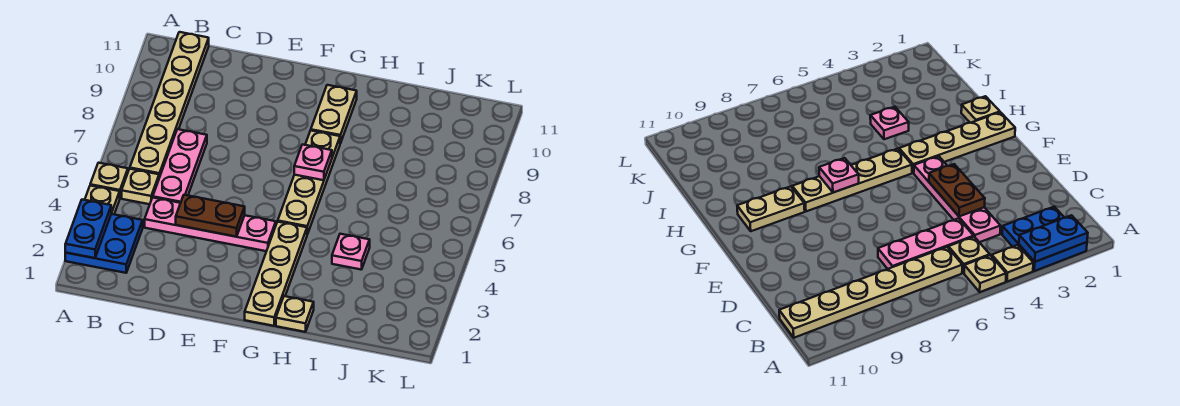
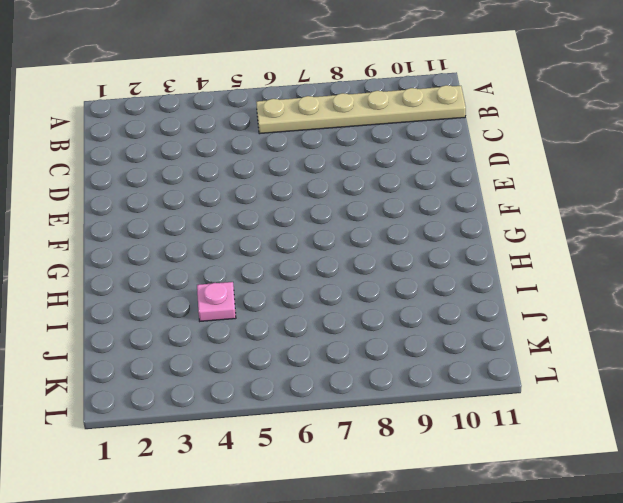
none -> blue plate A2:B3 level 1
none -> tan plate A4 level 1
none -> tan plate A5 level 1

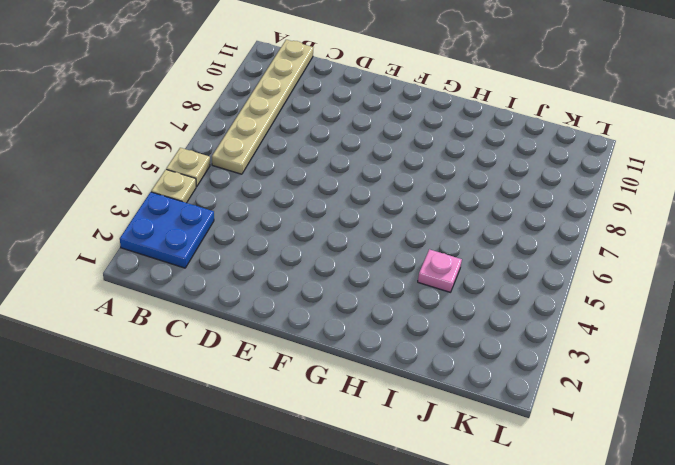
none -> tan plate B5 level 1
none -> pink plate C4:F4 level 1
none -> pink plate C5:C7 level 1

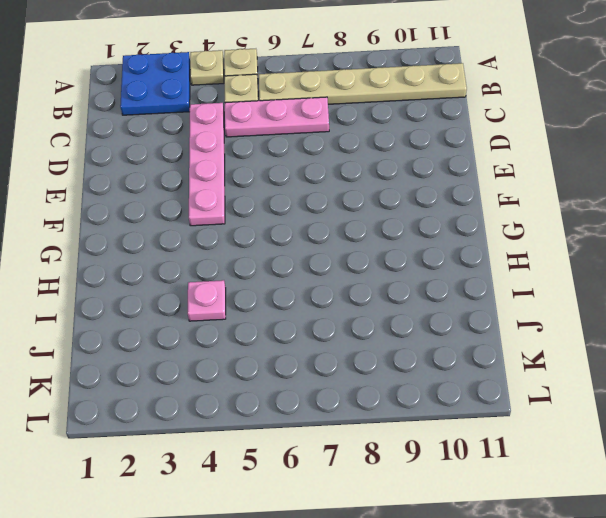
none -> tan plate G1:G4 level 1
none -> tan plate G5:G8 level 1
none -> tan plate G9:G10 level 1

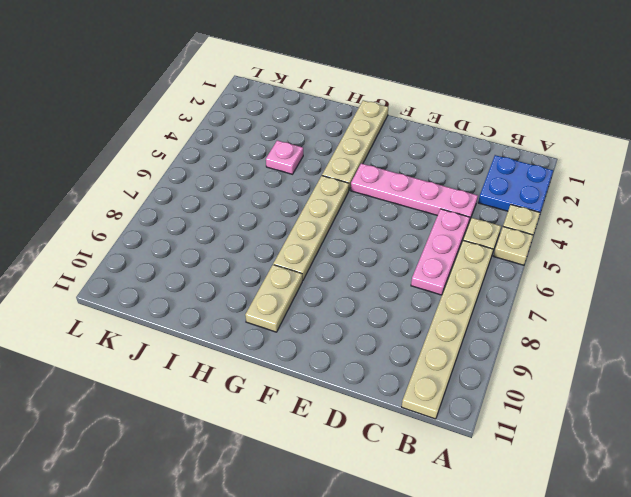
none -> tan plate H1 level 1
none -> blue plate A2:A3 level 2
none -> brown plate D4:E4 level 2

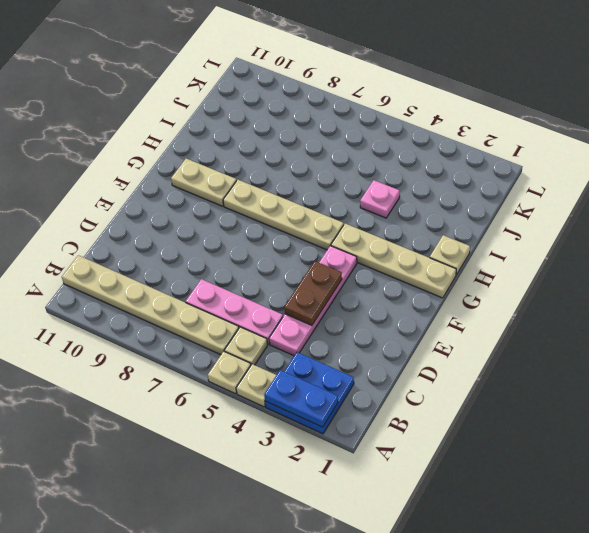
none -> pink plate G7 level 2

